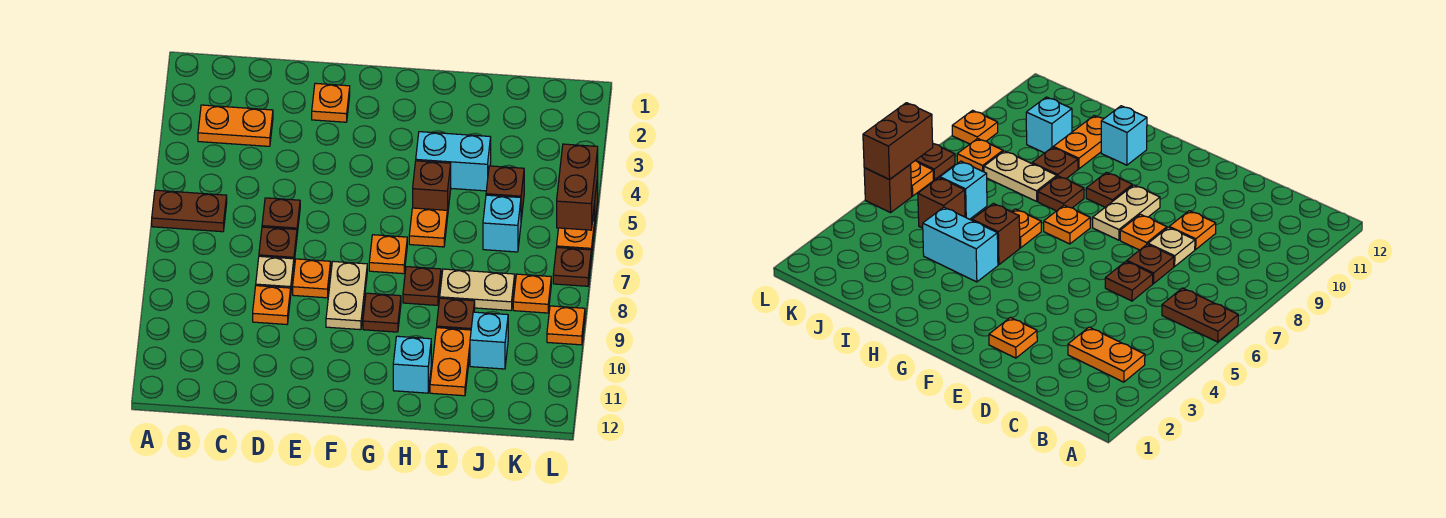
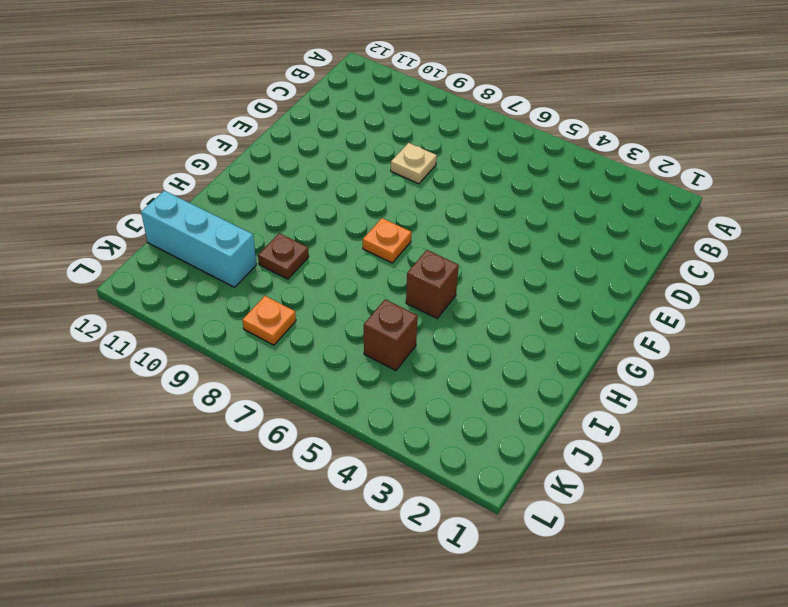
cyan brick J10:J12 level 1 -> cyan brick J10 level 1
none -> brown plate A6:B6 level 1
none -> orange plate B3:C3 level 1
none -> brown plate D6 level 1

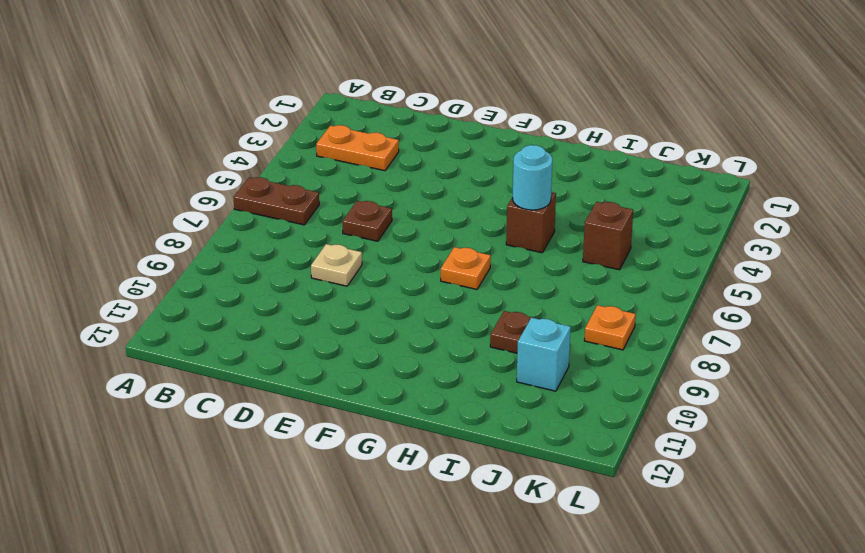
cyan round brick H5 level 2 -> none
none -> brown plate D7 level 1
none -> orange plate D9 level 1
none -> orange plate E2 level 1

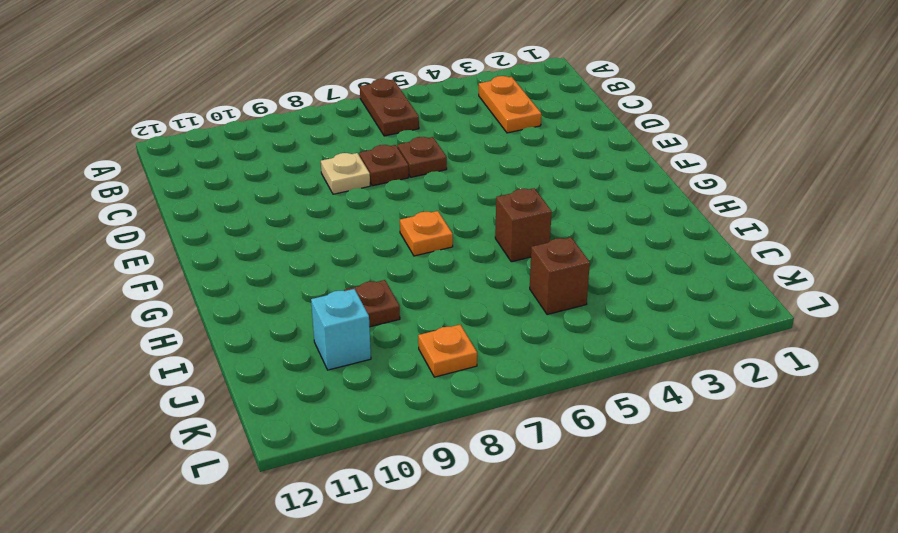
none -> orange plate D9 level 1
none -> orange plate E2 level 1
none -> orange plate E8 level 1

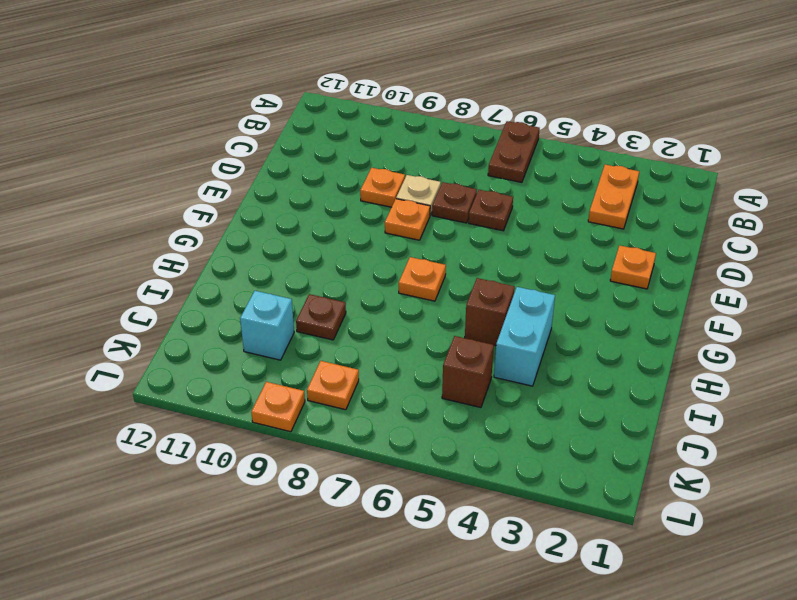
none -> tan plate F8:F9 level 1
none -> brown plate G9 level 1
none -> orange plate H6 level 1

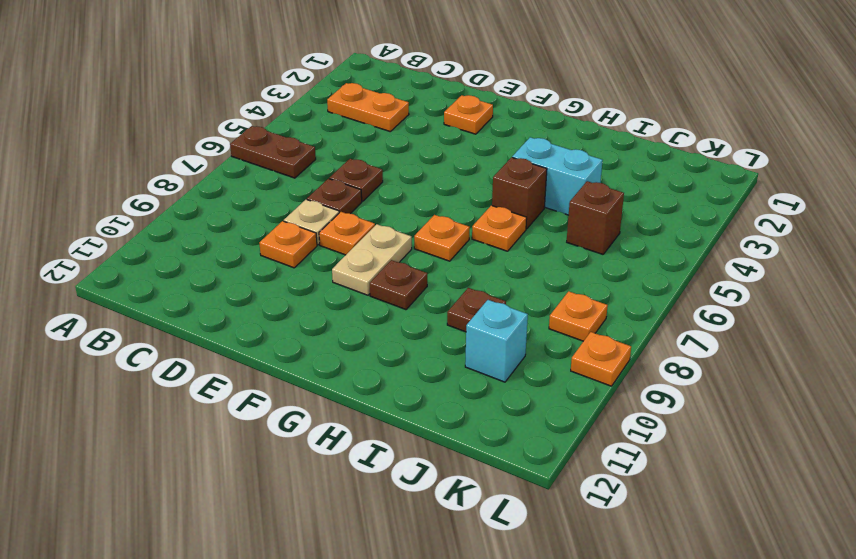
none -> brown plate H8 level 1
none -> cyan brick H11 level 1
none -> tan plate I8:J8 level 1

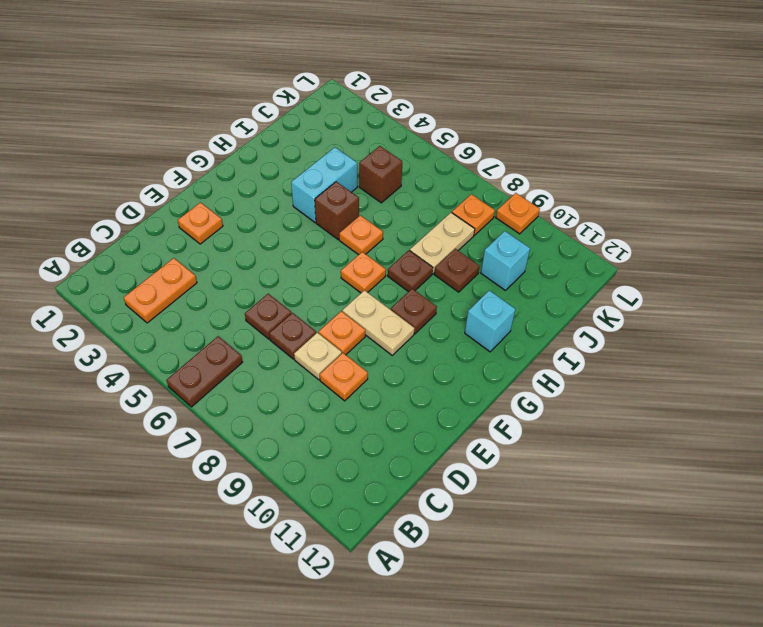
none -> orange plate I10:I11 level 1
none -> cyan brick J6 level 1
none -> brown brick L5 level 1

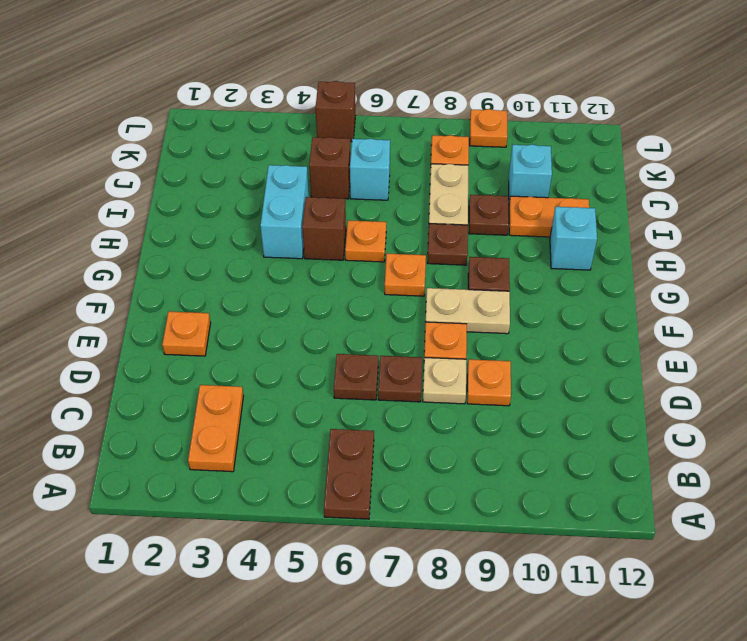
none -> orange plate L6 level 1
none -> brown plate L7 level 1
none -> brown brick L5:L6 level 2

